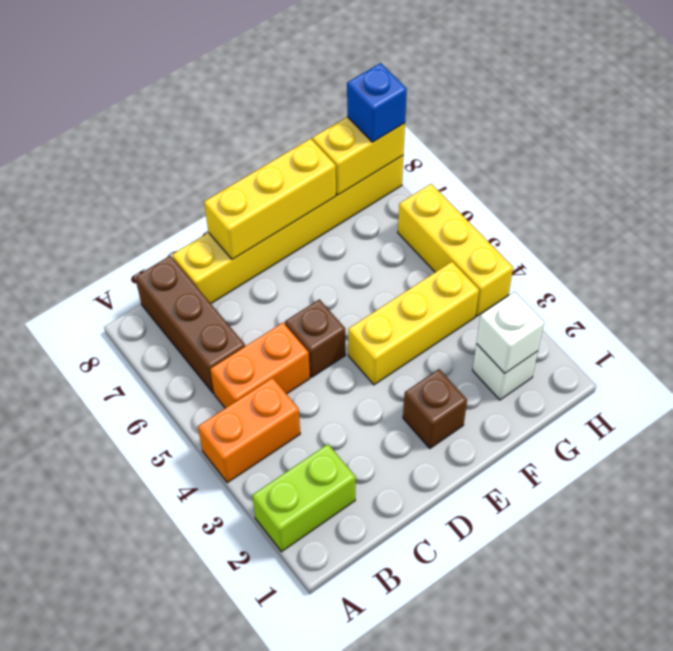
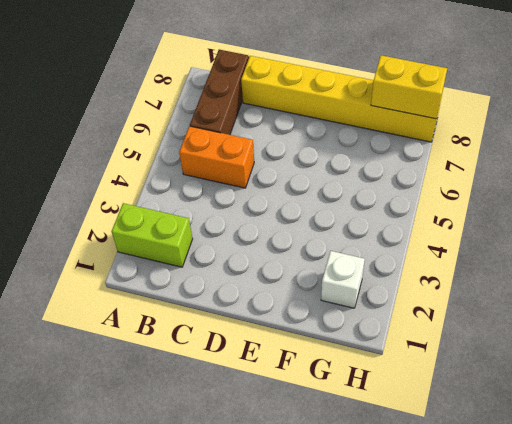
none -> orange brick A4:B4 level 1
none -> brown brick D5 level 1
none -> brown brick E2 level 1

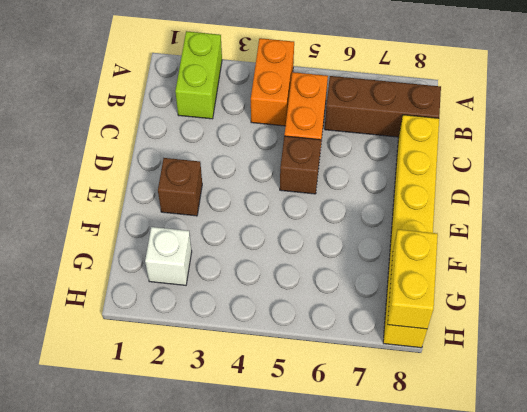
none -> yellow brick E4:G4 level 1
none -> yellow brick H4:H6 level 1
none -> yellow brick D8:F8 level 2

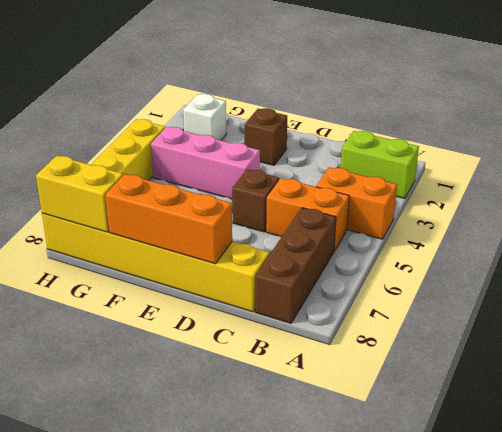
orange brick D8:F8 level 2 -> yellow brick D8:F8 level 2
pink brick E4:G4 level 1 -> yellow brick E4:G4 level 1
none -> white brick G2 level 2
none -> blue brick H8 level 3

